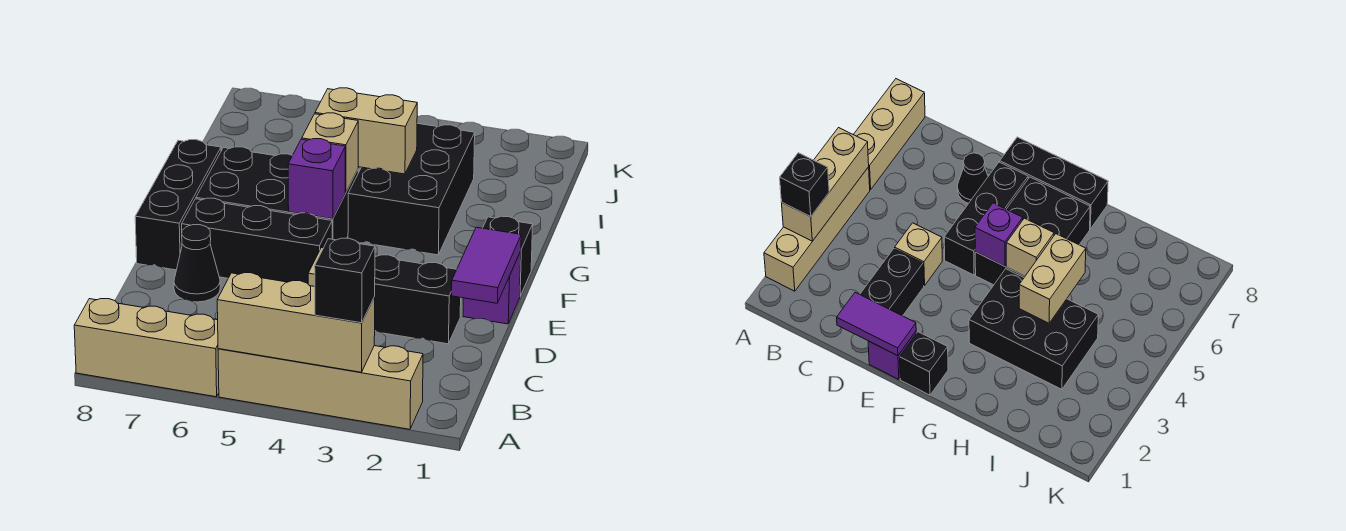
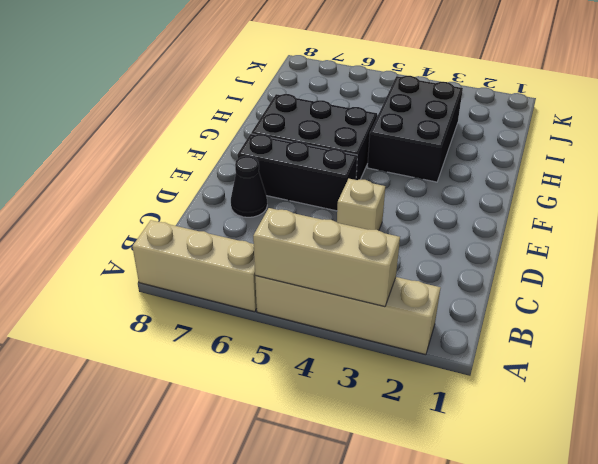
none -> black brick D2:D3 level 1
none -> purple brick E1 level 1
none -> black brick E8:G8 level 1

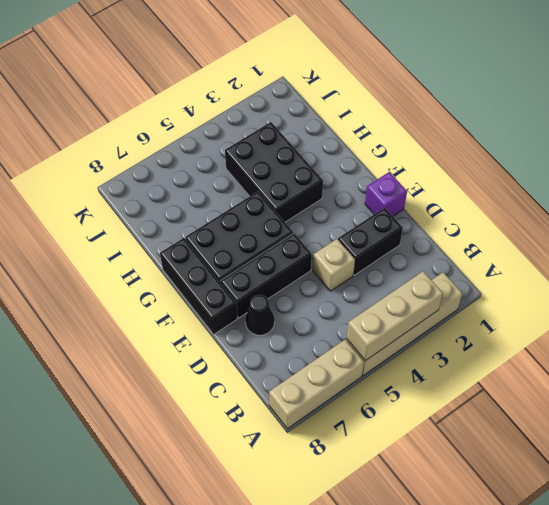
none -> black brick F1 level 1
none -> purple tile D1:E1 level 2
none -> purple brick F5 level 2

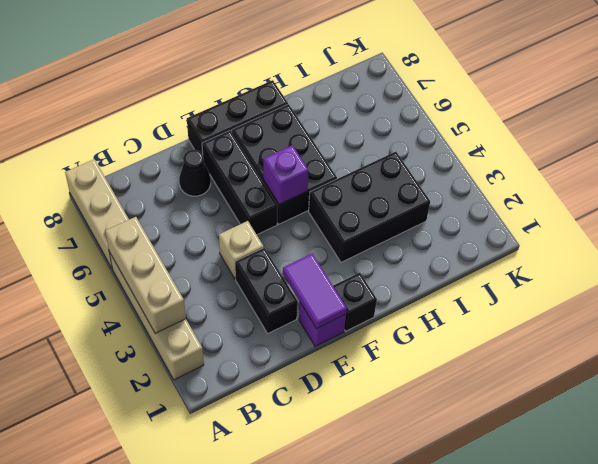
purple tile E1:E2 level 2 -> purple tile D1:E1 level 2
none -> tan brick G5 level 2
none -> tan brick H4:H5 level 2
none -> black brick A3 level 3

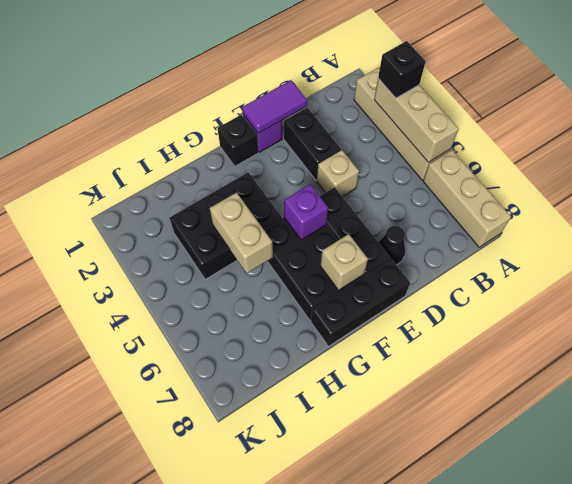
tan brick F7 level 2 -> tan brick G5 level 2

